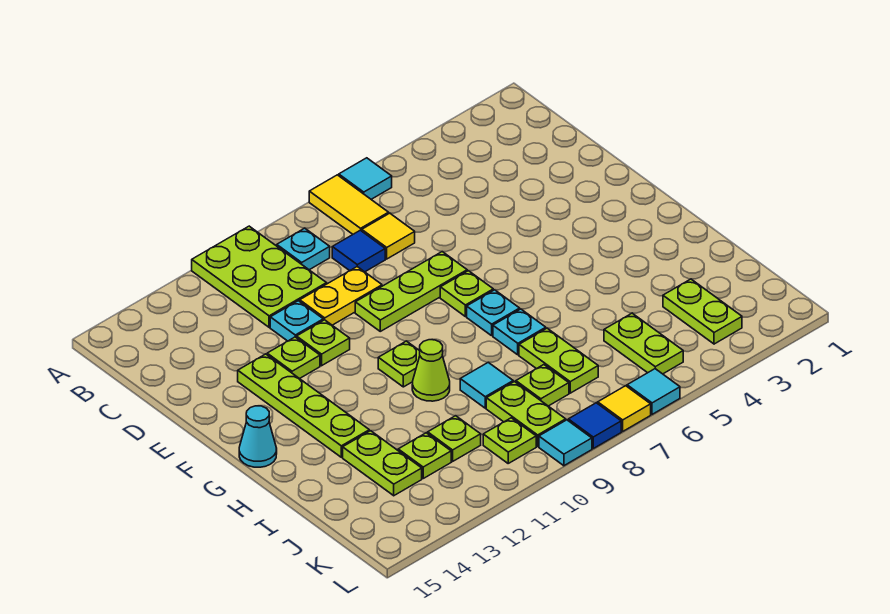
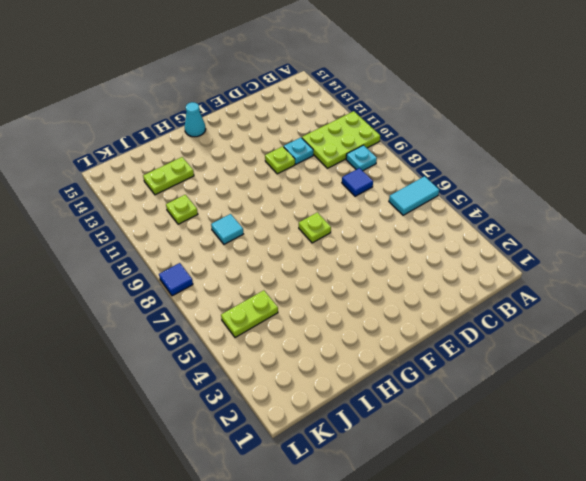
cyan tile A6:B6 level 1 -> cyan tile A6 level 1
none -> yellow tile A7:B7 level 1
none -> yellow tile C7 level 1
none -> yellow plate D9:D10 level 1
none -> lime plate E7:E9 level 1

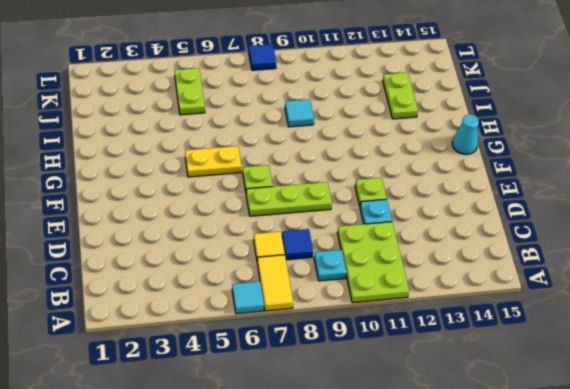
yellow plate G5:G6 level 1 -> yellow plate D9:D10 level 1
none -> lime plate E12 level 1
none -> lime plate E13:H13 level 1
none -> cyan plate G7 level 1
none -> lime plate G10 level 1

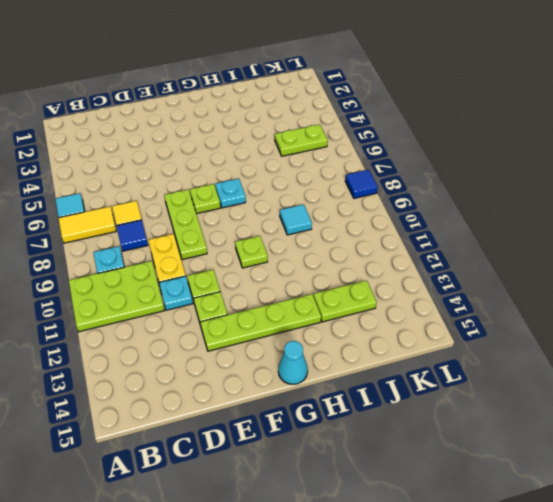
none -> cyan plate H7 level 1
none -> lime cone H10 level 1
none -> lime plate I7:J7 level 1
none -> lime plate J3:K3 level 1

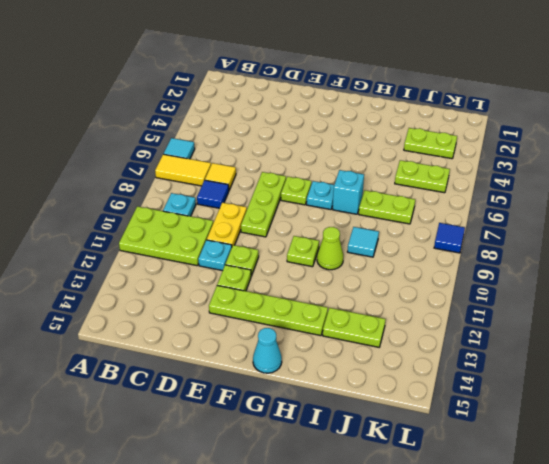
cyan brick H7 level 1 -> cyan plate H7 level 1
none -> lime plate J8 level 1
none -> lime plate J9:K9 level 1
none -> lime plate J11 level 1
none -> lime plate J12 level 1

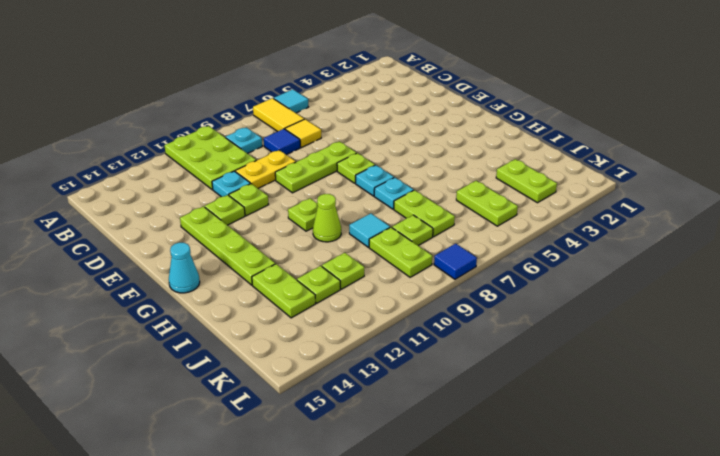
none -> lime plate K10 level 1
none -> cyan tile L6 level 1
none -> yellow tile L7 level 1
none -> cyan tile L9 level 1

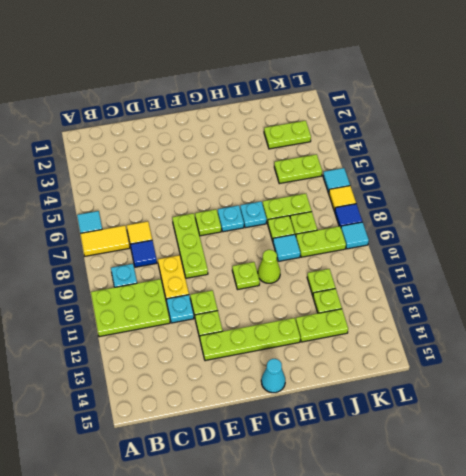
lime plate I8 level 1 -> lime plate K10 level 1

